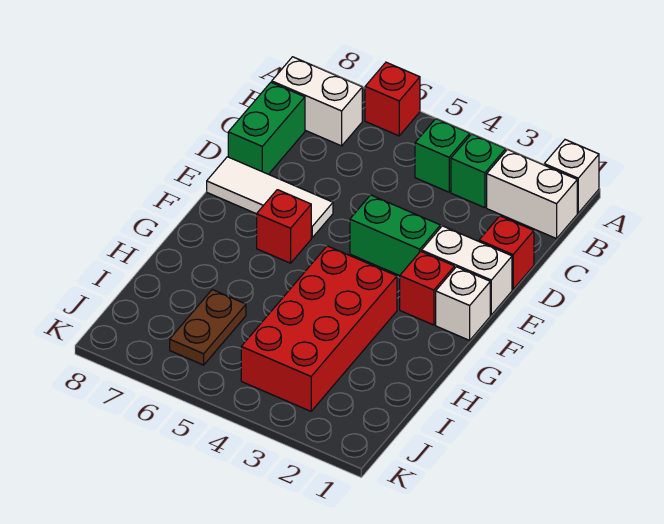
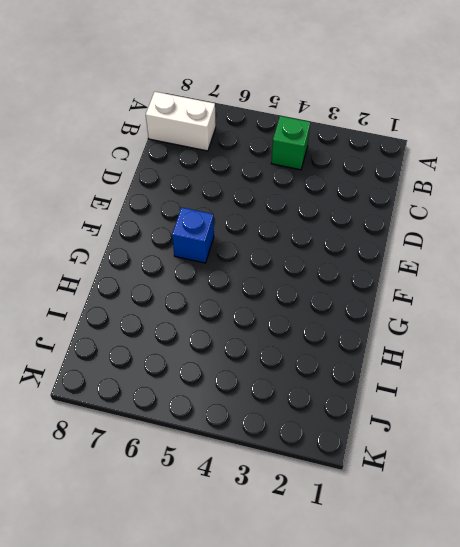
blue brick F6 level 1 -> red brick F6 level 1
none -> white brick A1 level 1
none -> red brick A6 level 1
none -> white brick B1:B2 level 1

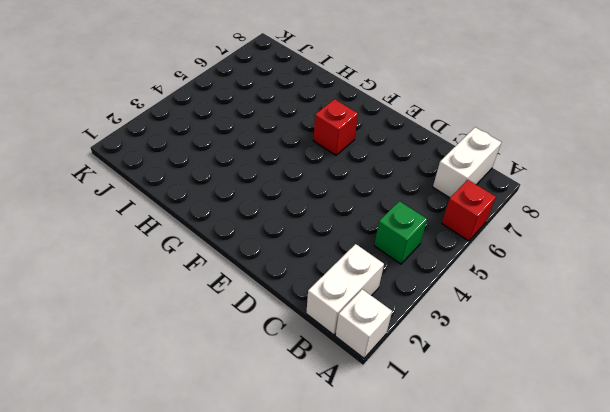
none -> green brick B3 level 1
none -> green brick C8:D8 level 1
none -> red brick D1 level 1

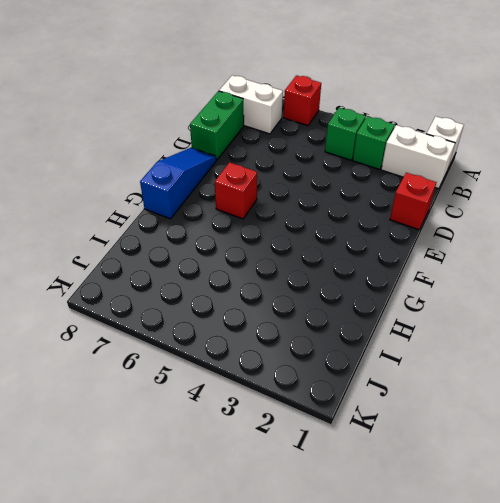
blue slope E8:G8 level 1 top G -> white tile E6:E8 level 1
none -> white brick E1:E2 level 1
none -> green brick E3:E4 level 1
none -> white brick F1 level 1

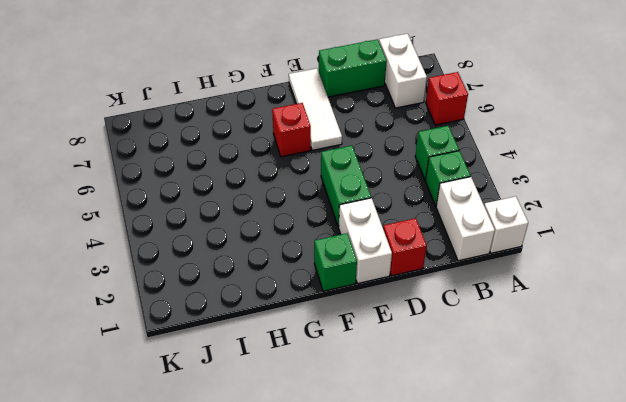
green brick F1 level 1 -> white brick F1 level 1
none -> red brick F2 level 1
none -> red brick G3:J4 level 1
none -> brown plate I6:J6 level 1

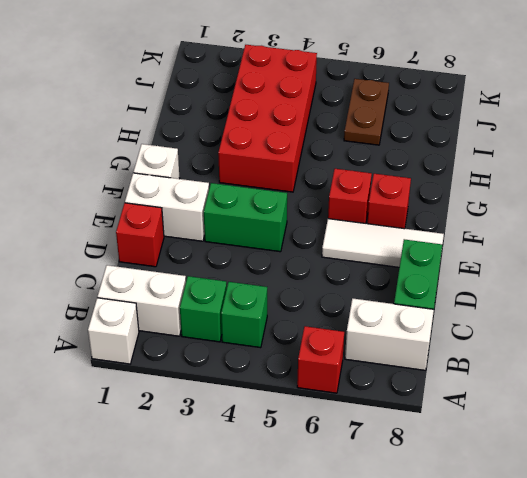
red brick F7 level 1 -> red brick F2 level 1

